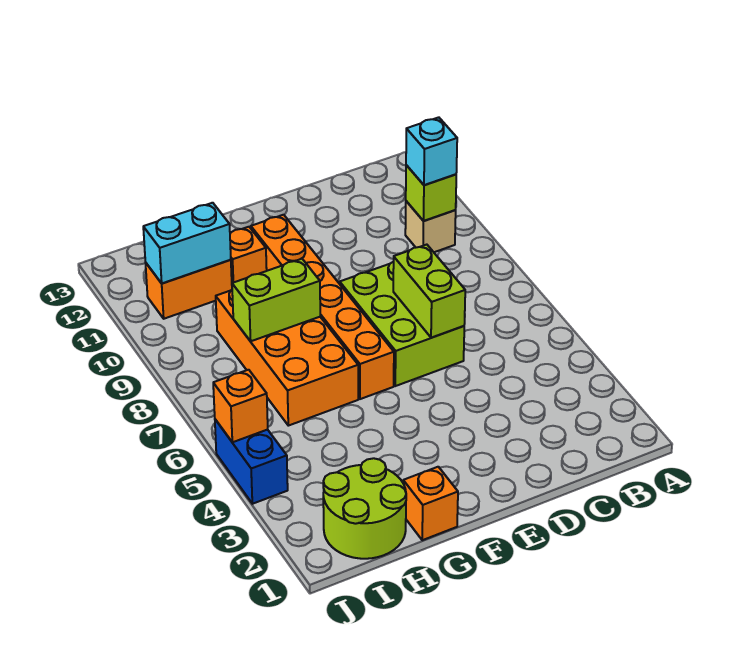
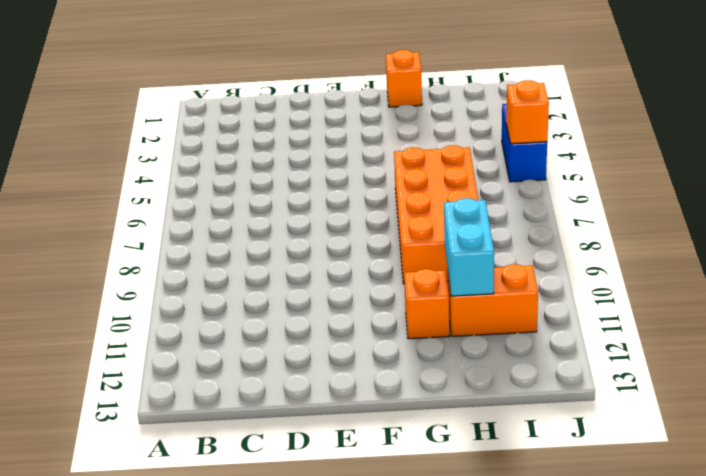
cyan brick H10:H11 level 2 -> cyan brick H11:I11 level 2
none -> tan brick B10 level 1
none -> lime brick D6:E8 level 1
none -> orange brick F6:F11 level 1

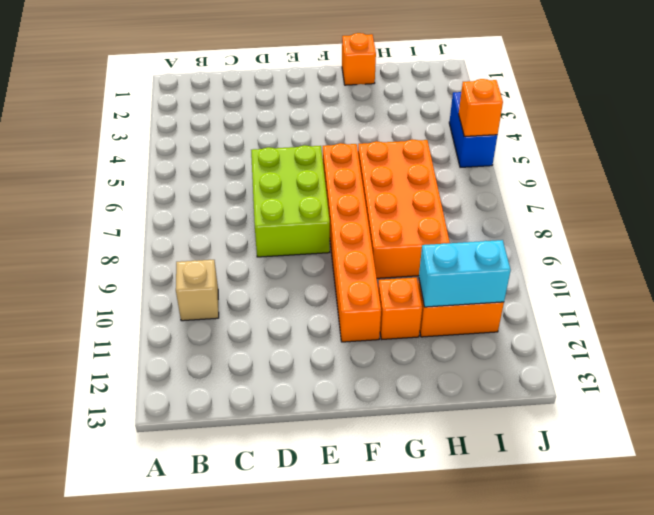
none -> lime round brick H1:I2 level 1
none -> lime brick B10 level 2
none -> lime brick D6:D7 level 2

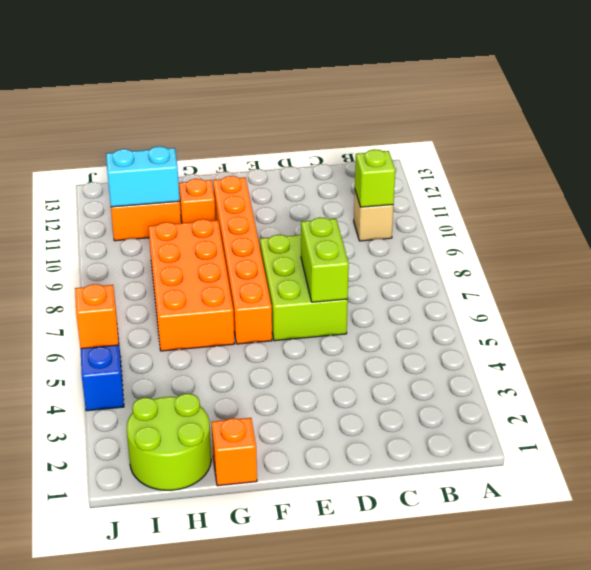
none -> lime brick G8:H8 level 2
none -> cyan brick B10 level 3

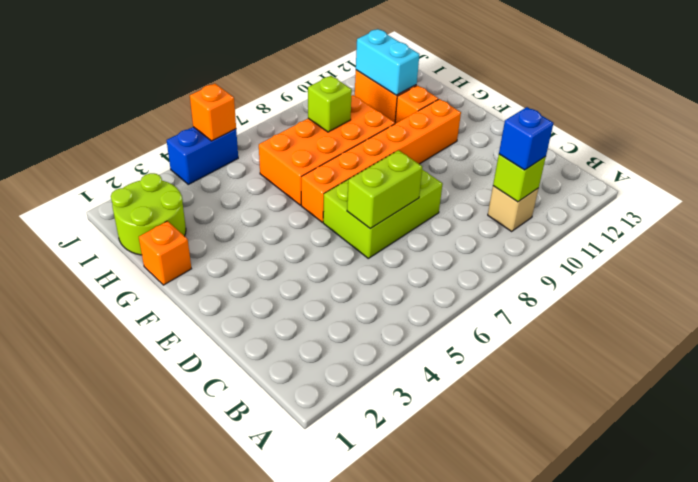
blue brick B10 level 3 -> cyan brick B10 level 3
lime brick H8 level 2 -> lime brick G8:H8 level 2

